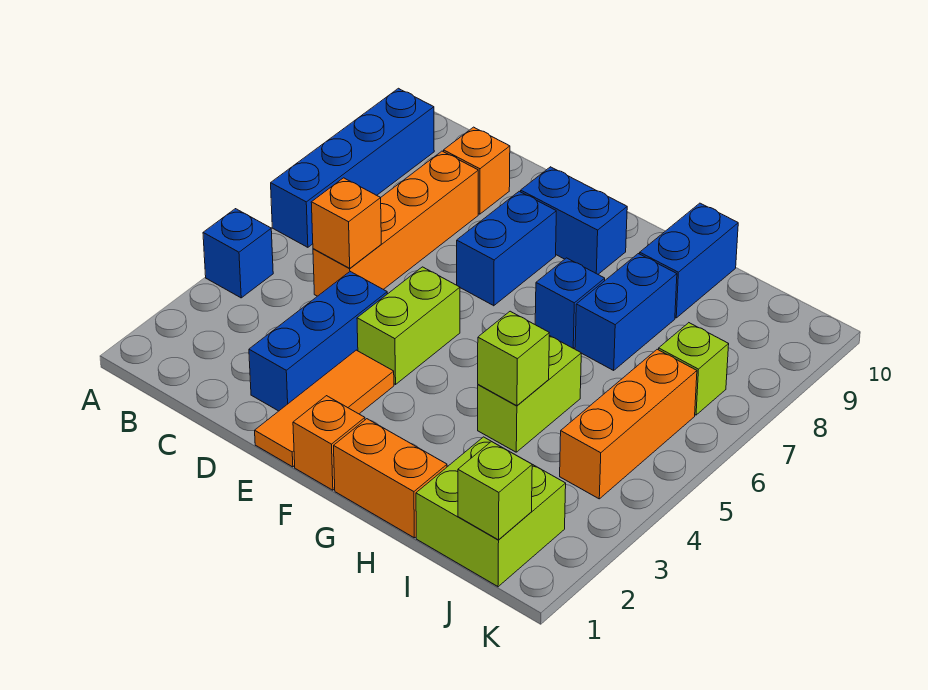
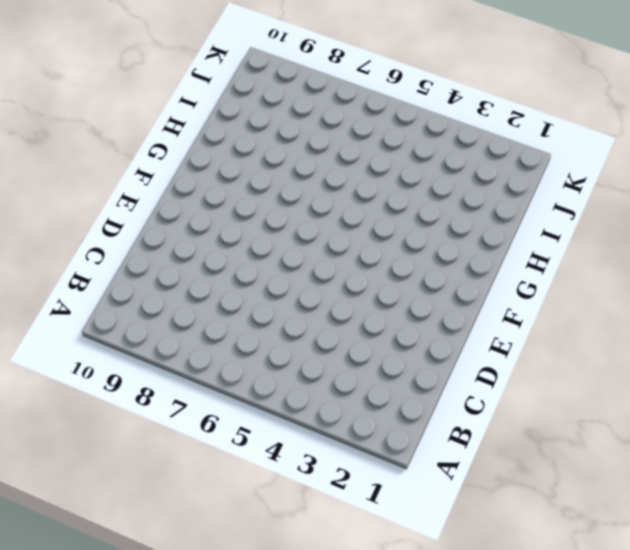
none -> blue brick A4 level 1
none -> blue brick A6:A9 level 1
none -> orange brick C5:C8 level 1

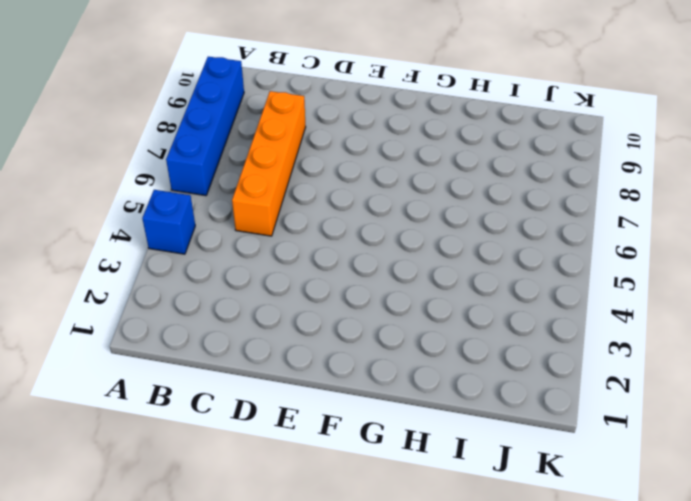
none -> orange brick C9 level 1
none -> blue brick D2:D4 level 1
none -> orange tile E1:E3 level 1

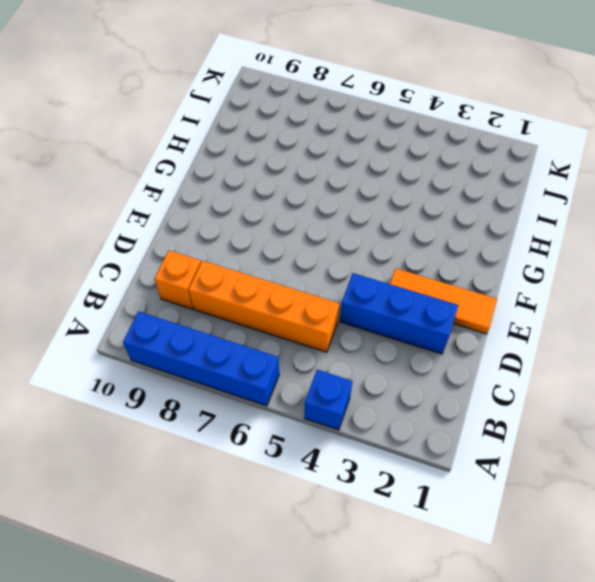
none -> lime brick E4:E5 level 1
none -> blue brick E7:E8 level 1
none -> blue brick E9:F9 level 1

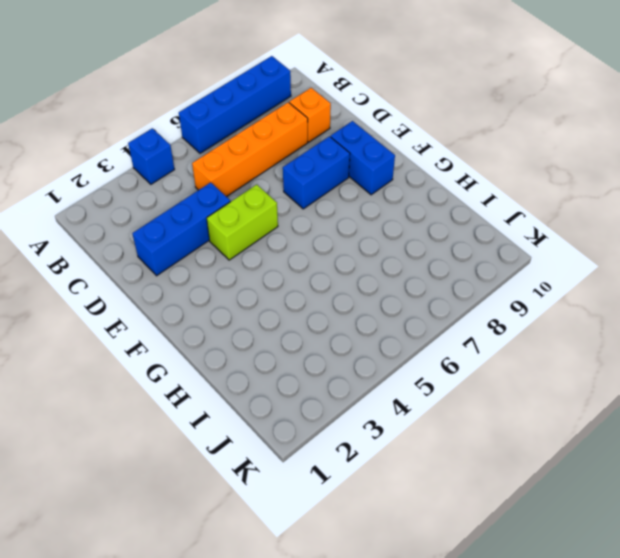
none -> orange tile E1:E3 level 1
none -> orange brick F1 level 1
none -> orange brick G1:H1 level 1

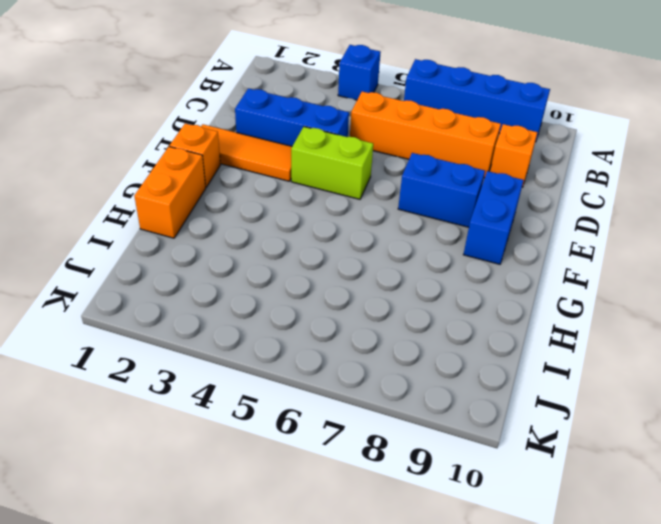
none -> blue brick G7 level 1
none -> lime brick H4:H5 level 1
none -> blue brick H7:H8 level 1

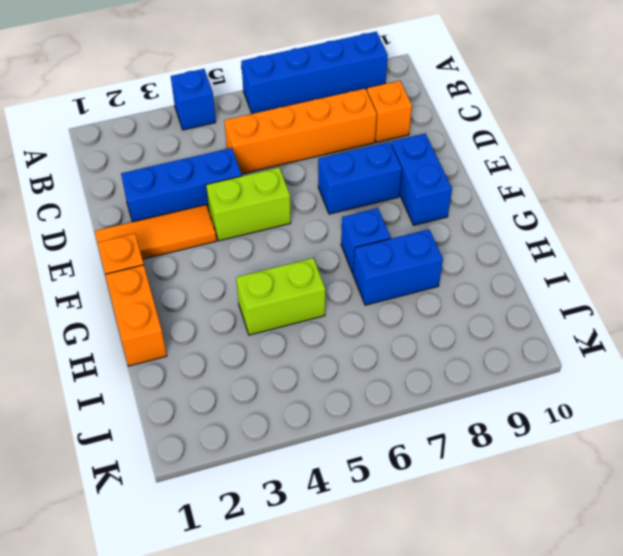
none -> blue brick H9:H10 level 1
none -> lime brick I1:J2 level 1
none -> orange brick J4:J6 level 1

